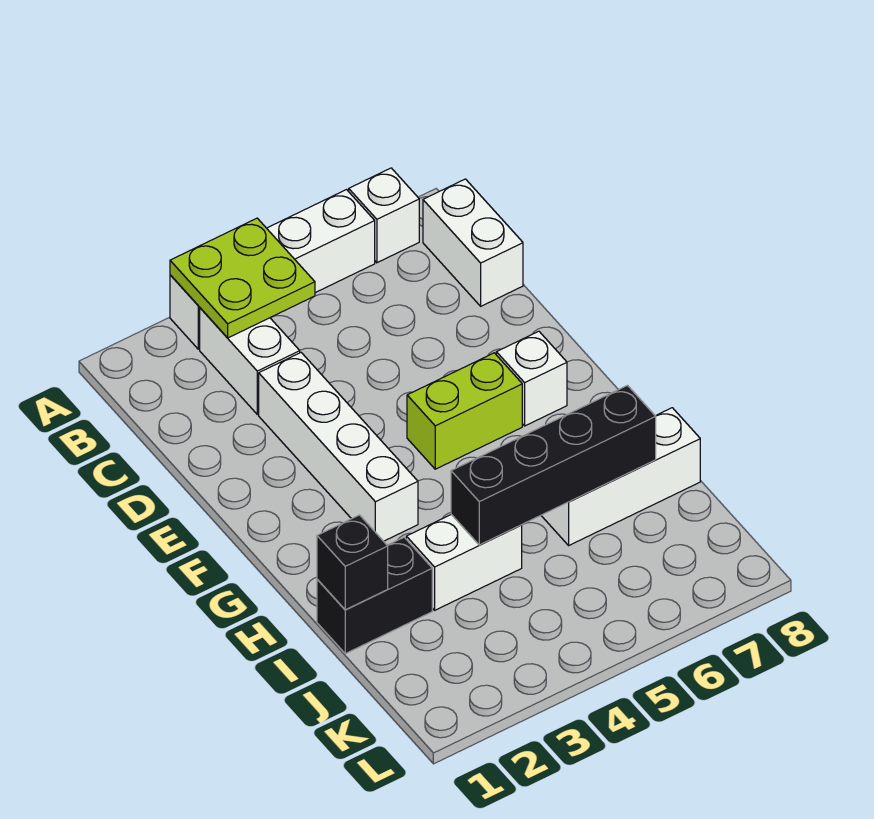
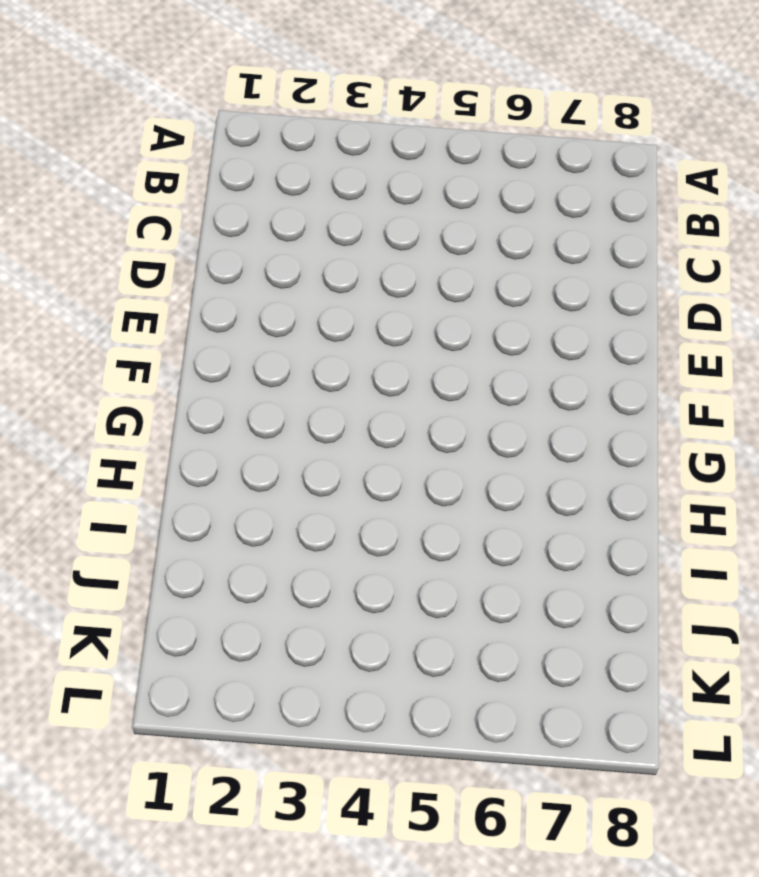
none -> white brick A3:A6 level 1
none -> white brick A7 level 1
none -> white brick B3:C3 level 1

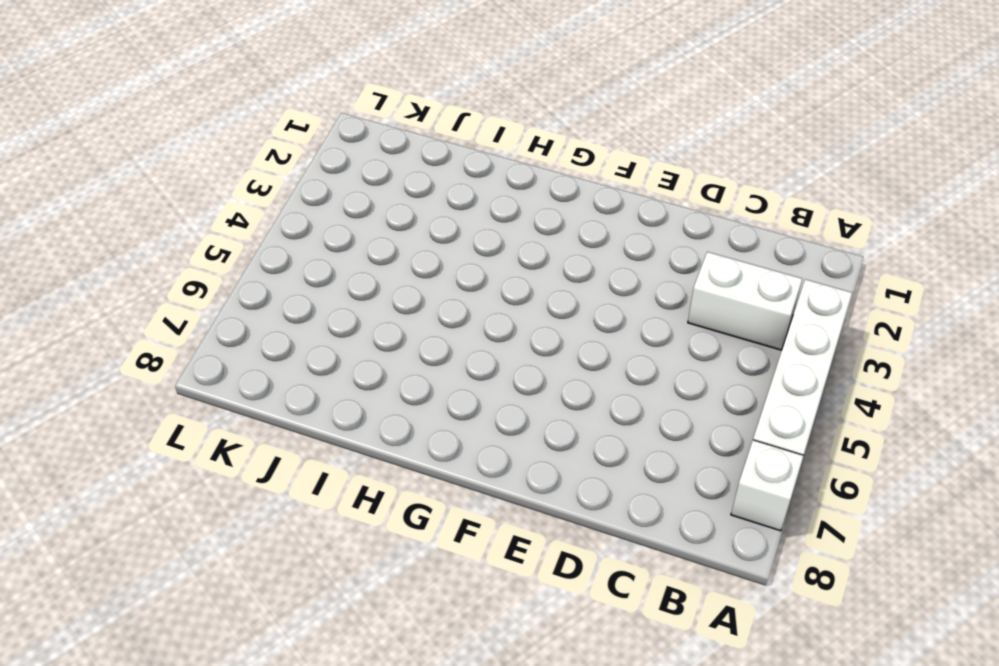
none -> white brick B8:C8 level 1
none -> white brick D3:G3 level 1
none -> lime brick F5:F6 level 1

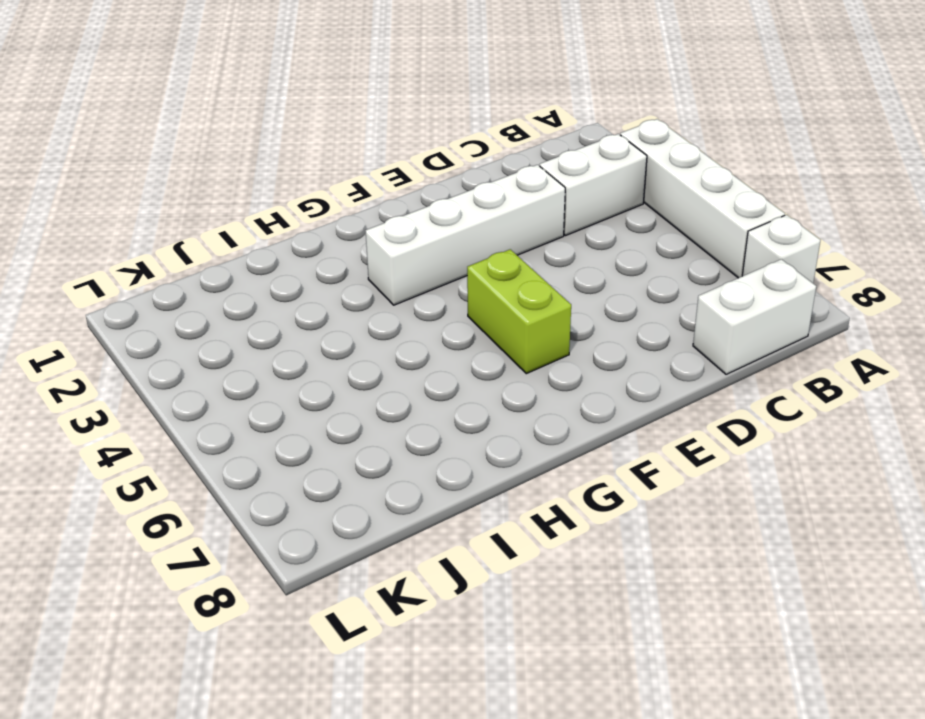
none -> white brick F7 level 1
none -> black brick I1:I2 level 1
none -> white brick I3:I4 level 1

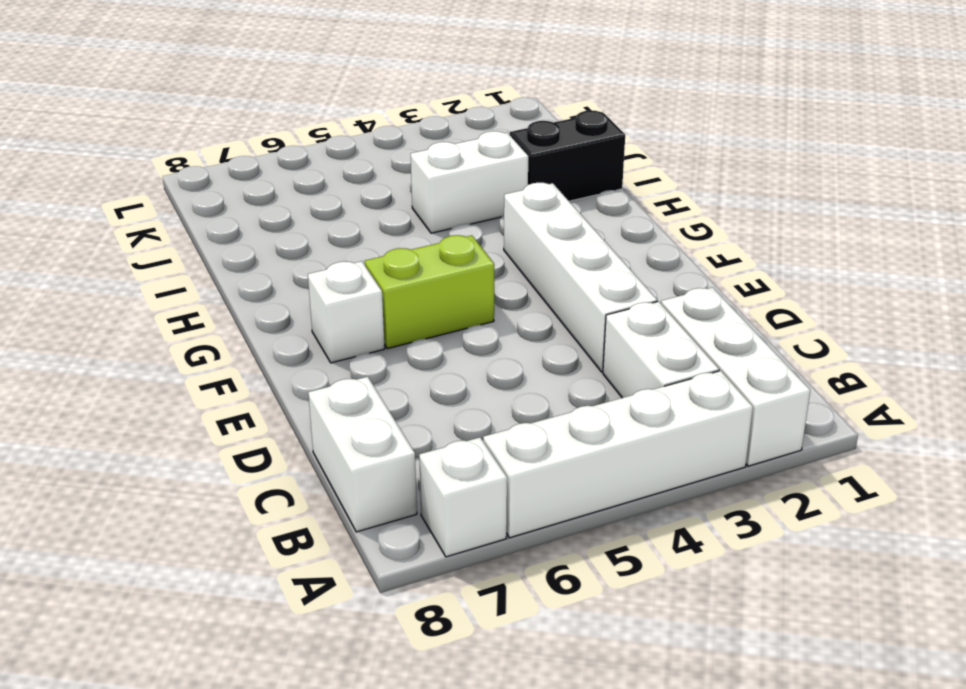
white brick A2:C2 level 1 -> white brick I6:I8 level 1
none -> lime plate A3:B4 level 2
none -> black brick I1 level 2
none -> black brick I4:I7 level 2

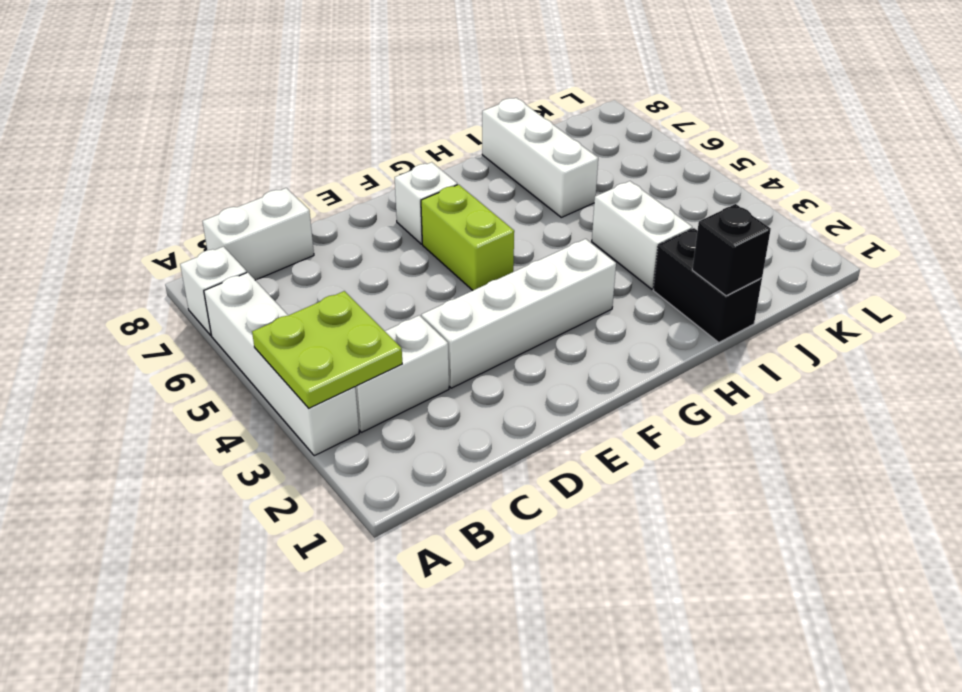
none -> black brick I4:I7 level 2

